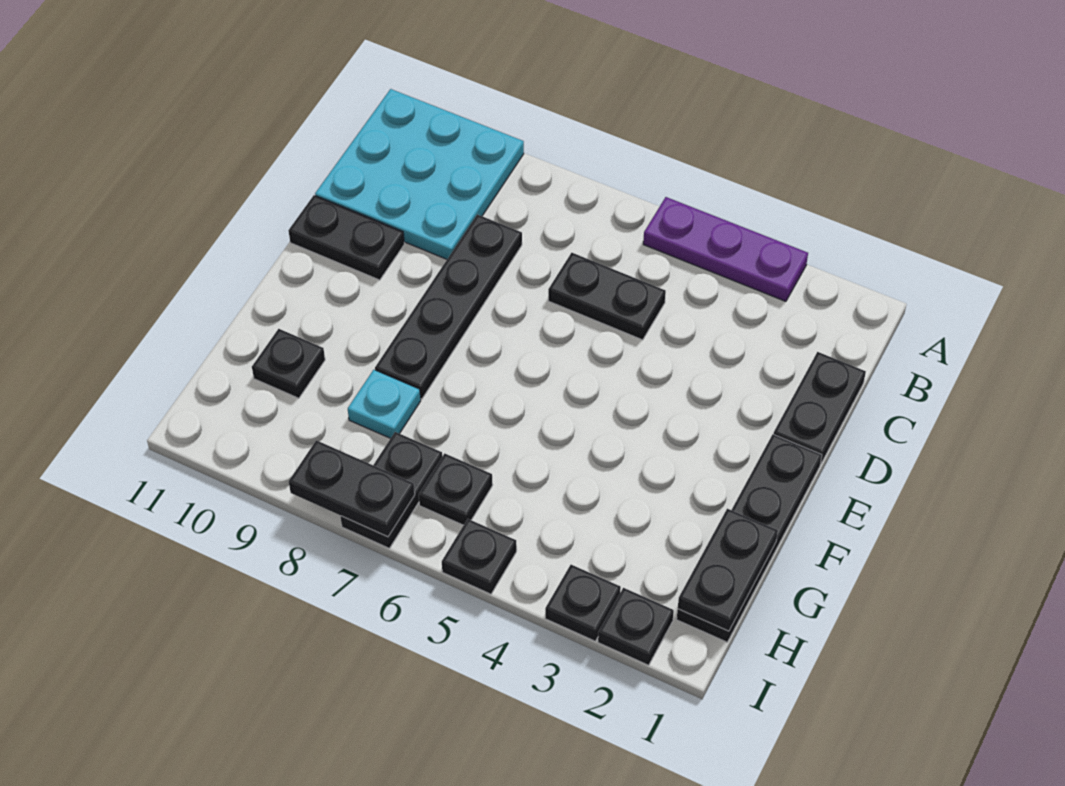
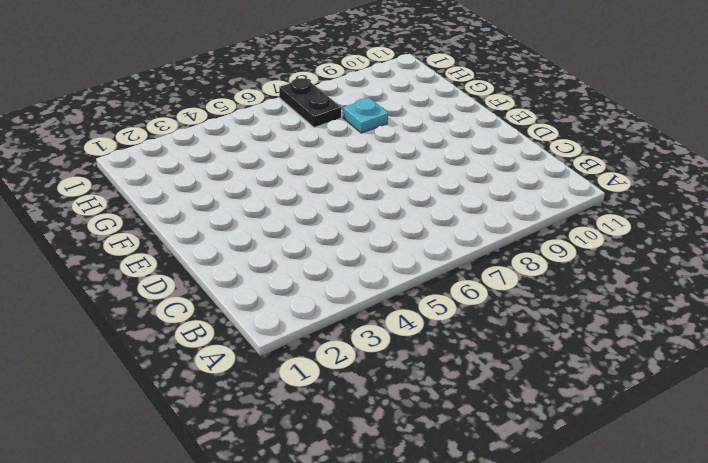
none -> purple plate A3:A5 level 1
none -> cyan plate A9:C11 level 1
none -> black plate C1:D1 level 1

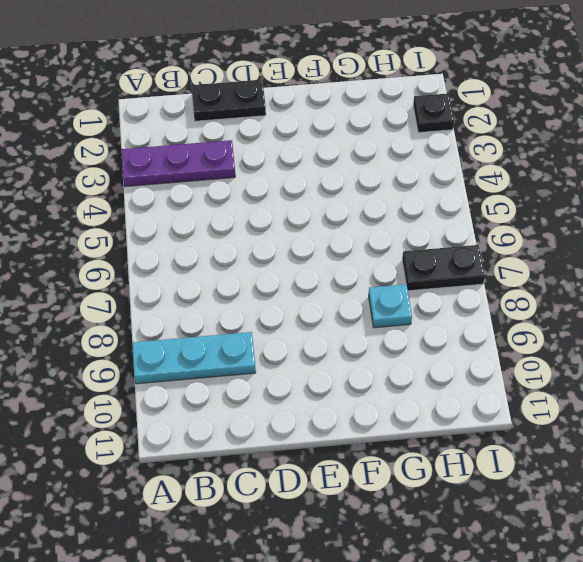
purple plate A3:C3 level 1 -> purple plate A3:A5 level 1
cyan plate A9:C9 level 1 -> cyan plate A9:C11 level 1
none -> black plate C5:C6 level 1
none -> black plate C8:F8 level 1
none -> black plate D10:D11 level 1

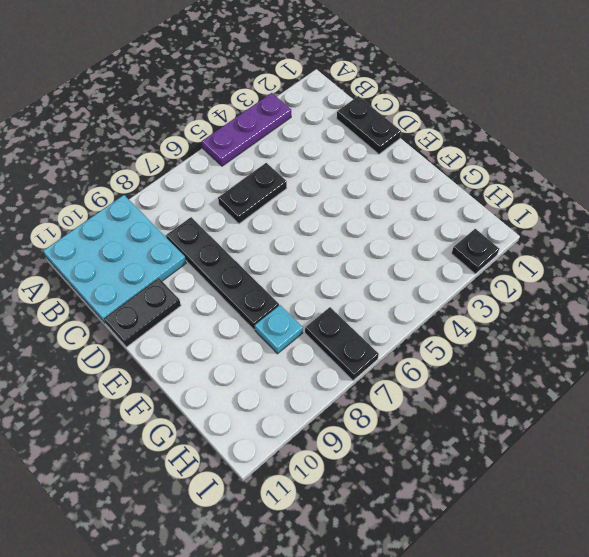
none -> black plate E1:H1 level 1
none -> black plate G10 level 1
none -> black plate H6 level 1

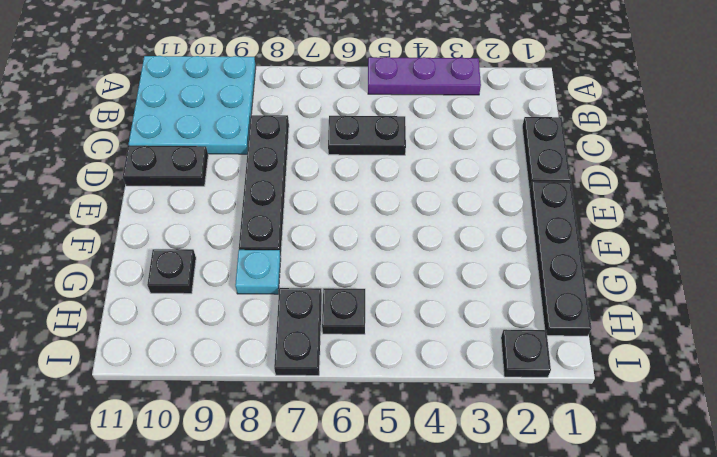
none -> black plate I3 level 1
none -> black plate I5 level 1
none -> black plate G1:H1 level 2

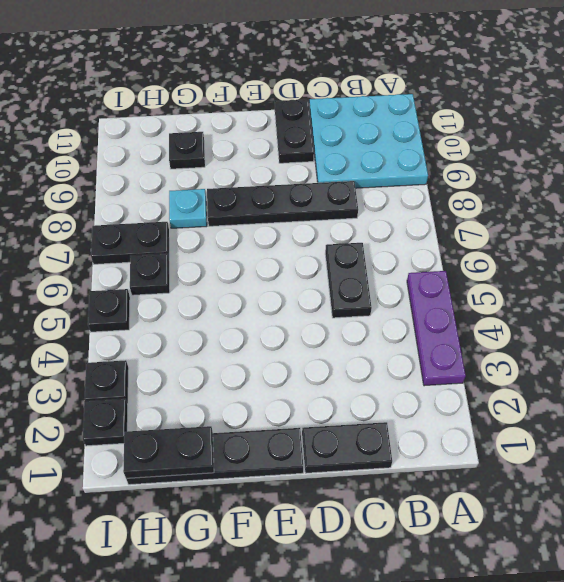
none -> black plate I7:I8 level 2

